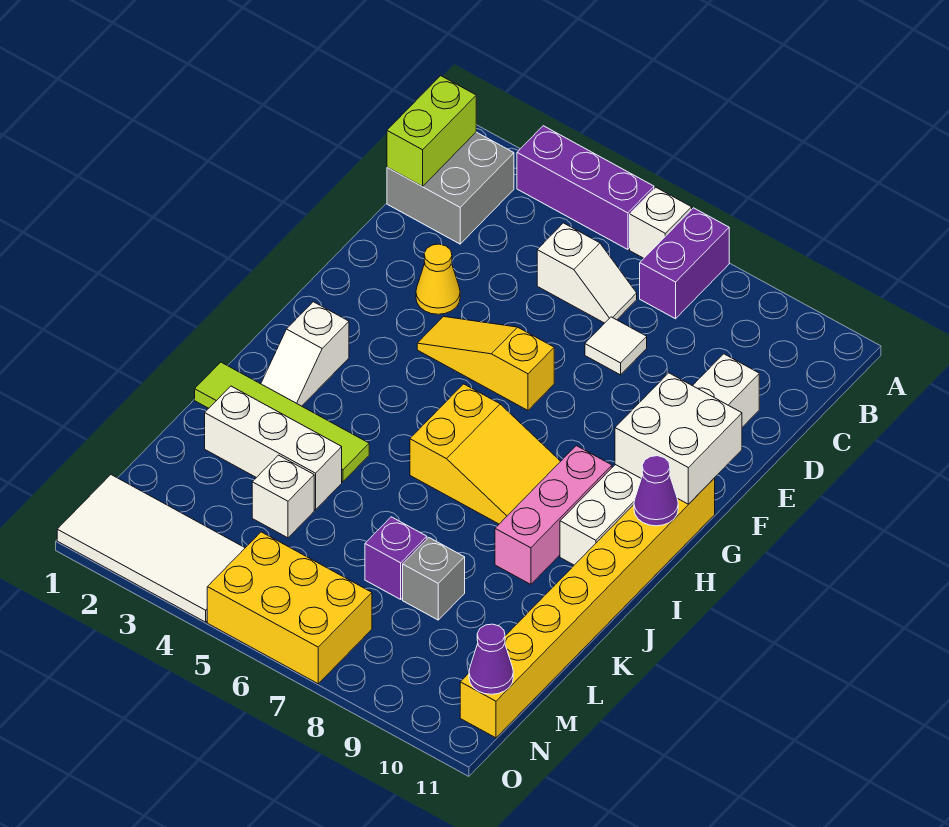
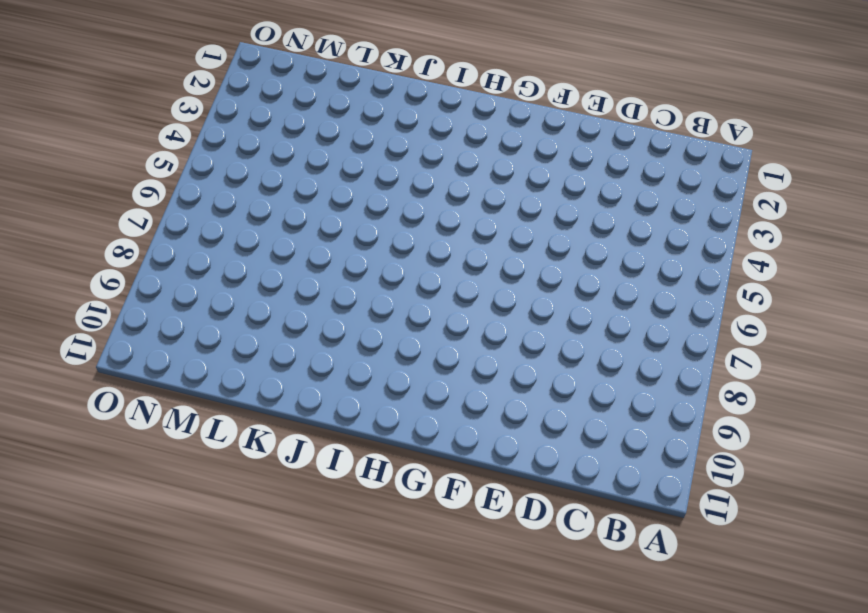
none -> purple brick A3:A5 level 1
none -> white brick A6 level 1
none -> purple brick A7:B7 level 1

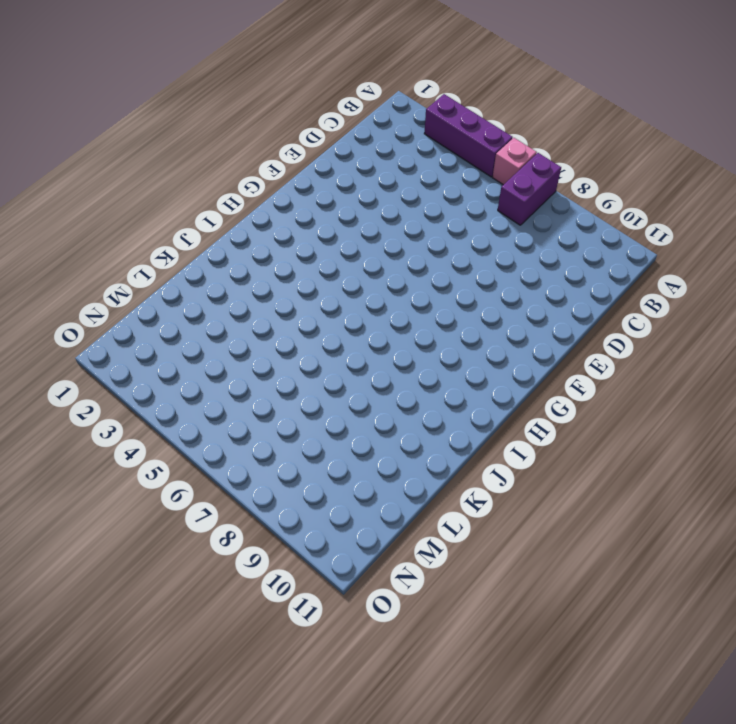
pink brick A6 level 1 -> white brick A6 level 1
none -> grey brick B1:C2 level 1
none -> white slope C5:C6 level 1 top 5
none -> white tile D7 level 1

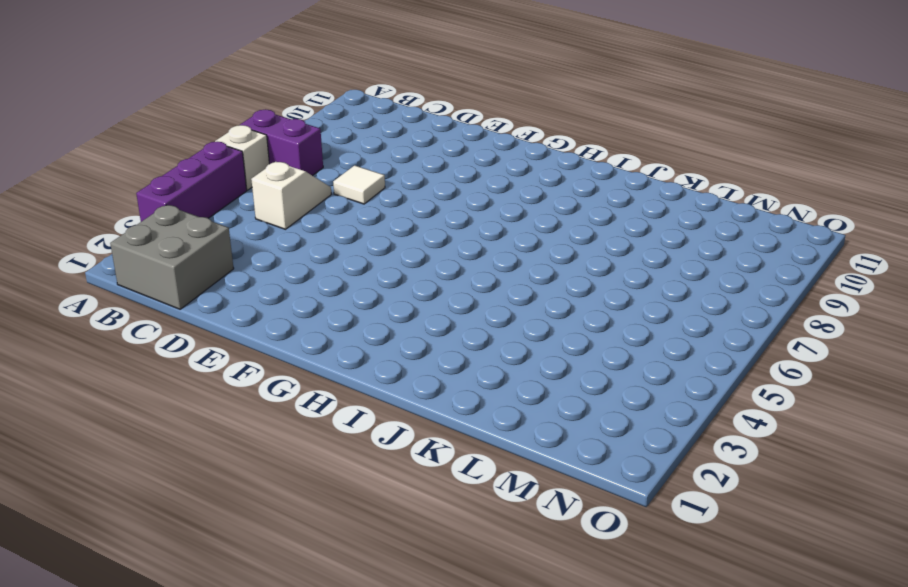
none -> white brick D10:I10 level 1
none -> yellow cone E3 level 1
none -> yellow slope F4:F6 level 1 top 6

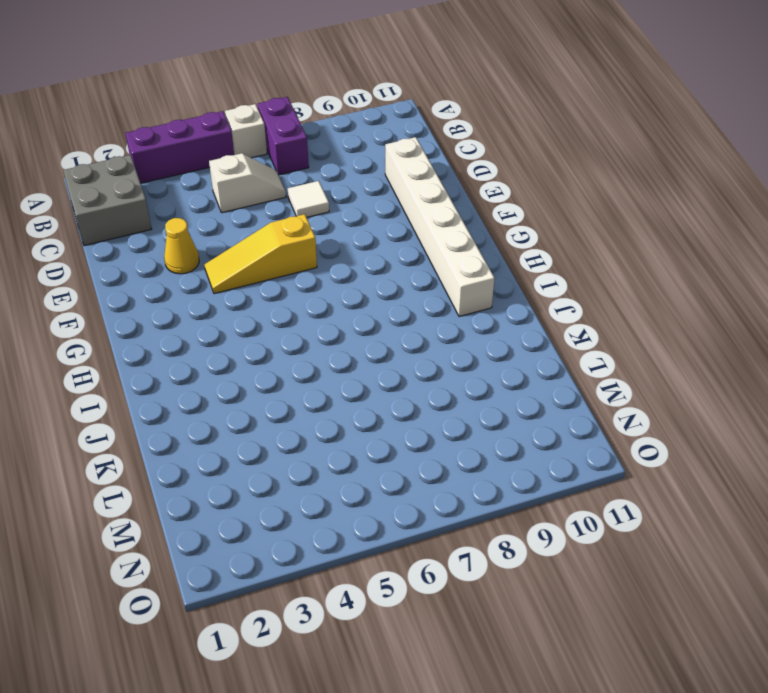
none -> yellow brick G11:N11 level 1
none -> white slope H2:I2 level 1 top H
none -> yellow slope H6:I8 level 1 top 6

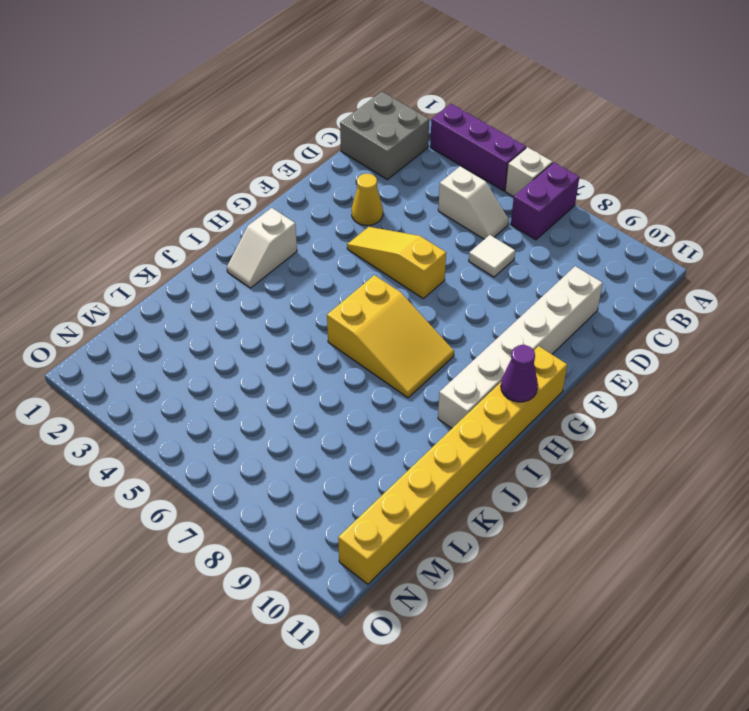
none -> pink brick H9:J9 level 1
none -> lime tile J1:J4 level 1
none -> white brick K2:K4 level 1

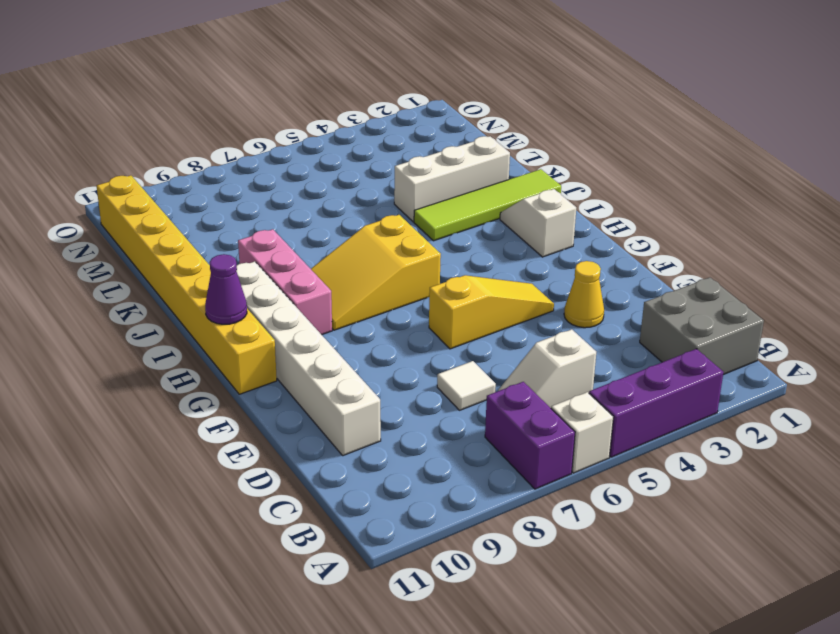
none -> white brick L4 level 1
none -> purple brick L7 level 1
none -> grey brick L8 level 1

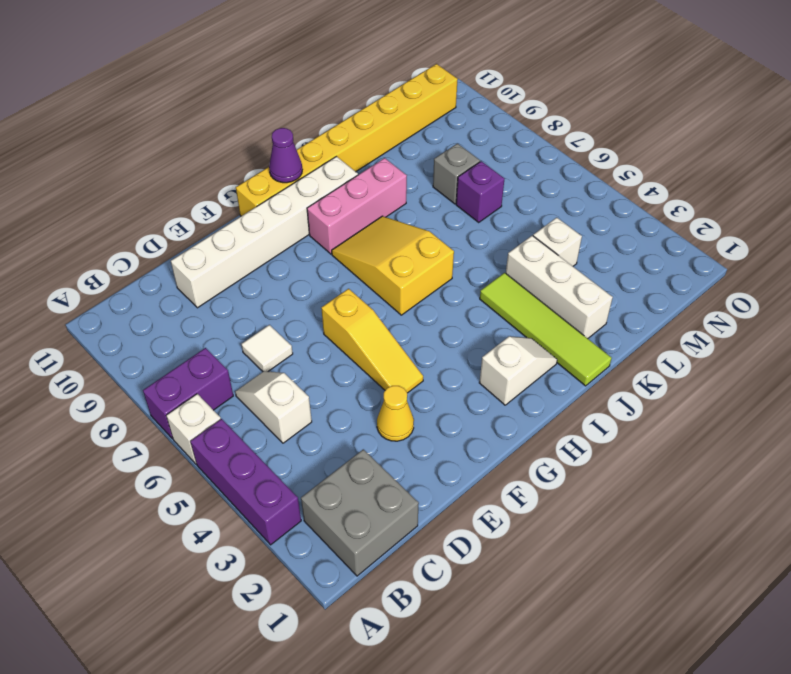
none -> white tile N1:O4 level 1
none -> yellow brick N5:O7 level 1
none -> lime brick B1:C1 level 2

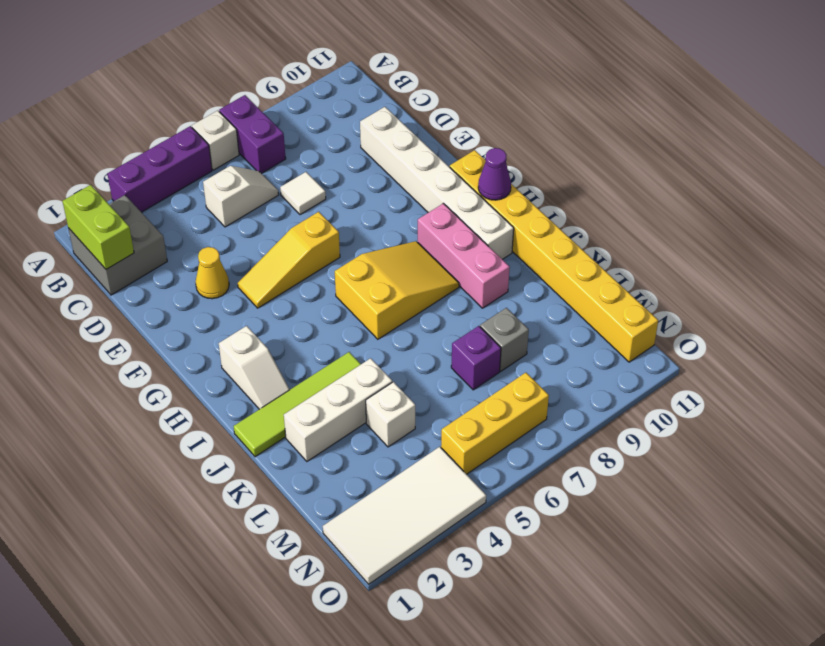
yellow brick N5:N7 level 1 -> yellow brick N5:O7 level 1
none -> white brick F10:G11 level 2
none -> purple cone N11 level 2

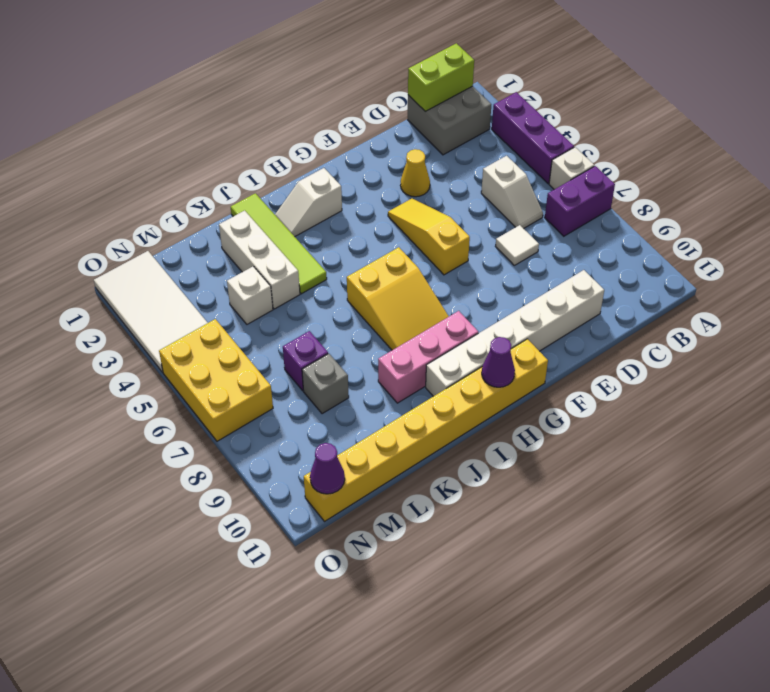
none -> white brick F10:G11 level 2

